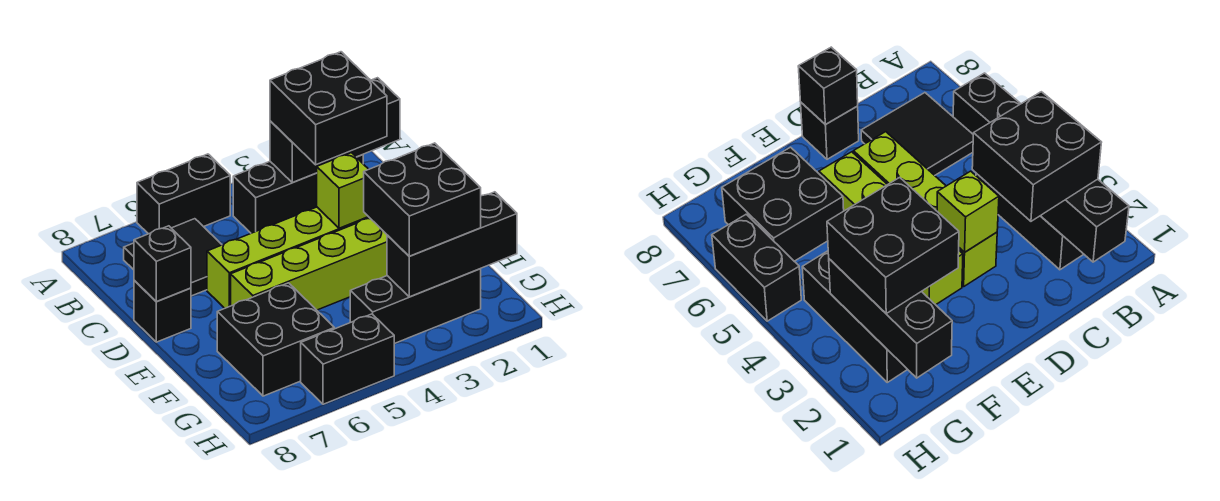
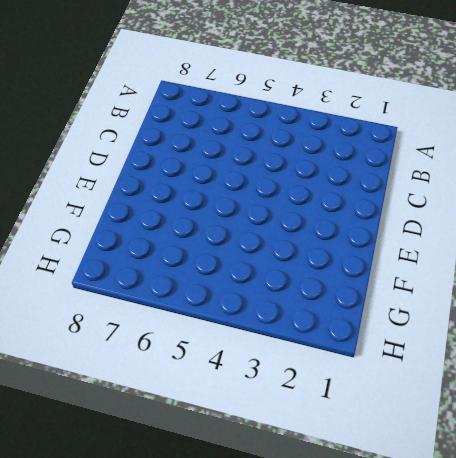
none -> black brick A5:A6 level 1
none -> black brick B2:B4 level 1
none -> black tile B6:C7 level 1

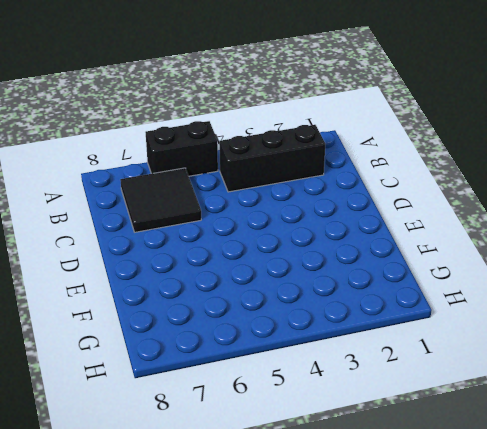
none -> lime brick D3:D6 level 1
none -> black brick D8 level 1
none -> lime brick E3:E6 level 1

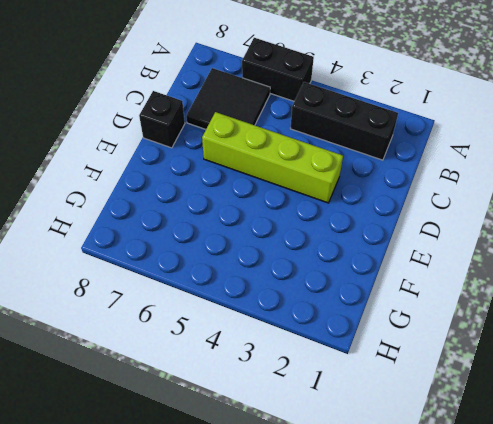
none -> lime brick E3:E6 level 1
none -> black brick F6:G7 level 1
none -> black brick G2:G4 level 1

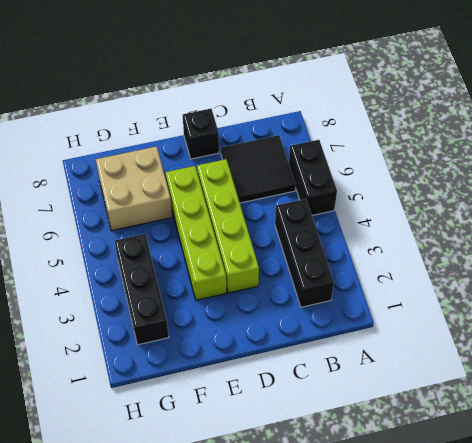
tan brick F6:G7 level 1 -> black brick F6:G7 level 1
none -> black brick H5:H6 level 1
none -> black brick B1:B3 level 2
none -> lime brick D3 level 2

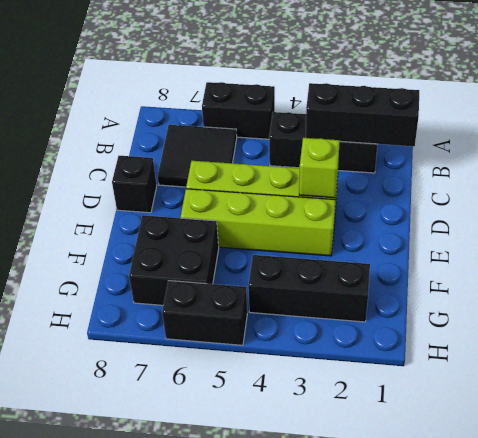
none -> black brick D8 level 2
none -> black brick G1:G3 level 2
none -> black brick B2:C3 level 3

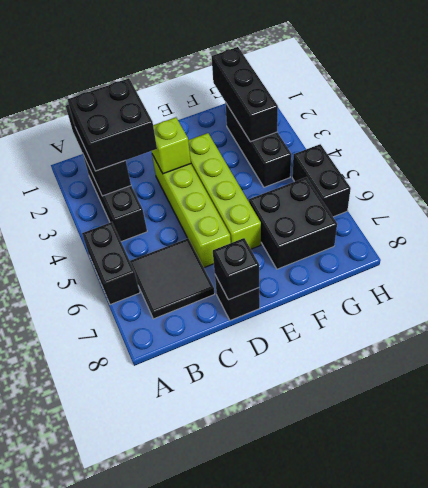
none -> black brick F2:G3 level 3

